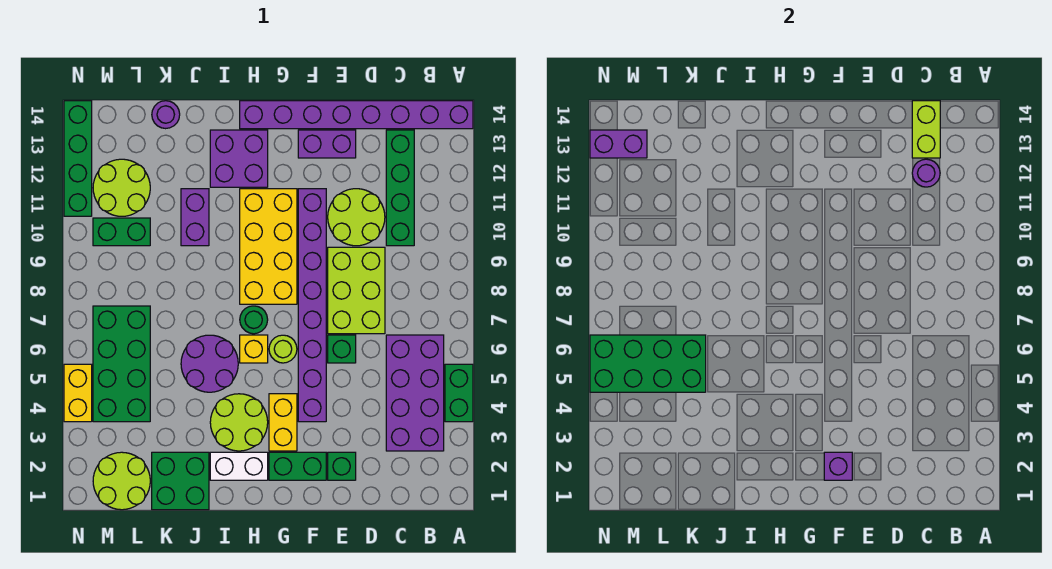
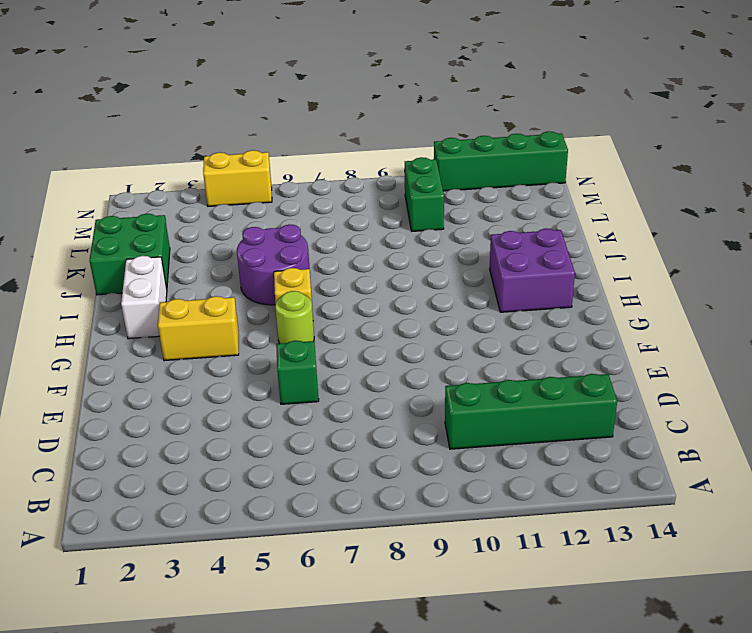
none -> green brick A4:A5 level 1
none -> purple brick A14:H14 level 1
none -> purple brick B3:C6 level 1
none -> lime brick D7:E9 level 1

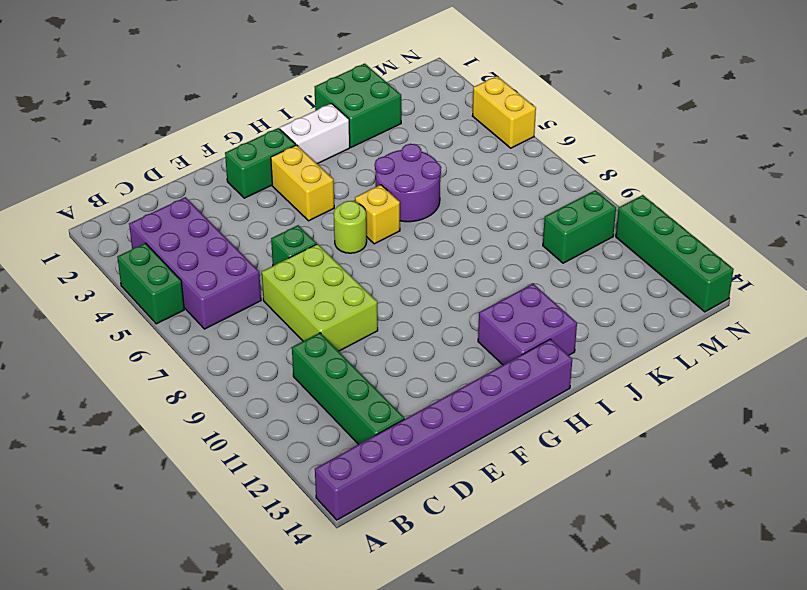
none -> lime round brick D10:E11 level 1
none -> green brick E2 level 1
none -> purple brick E13:F13 level 1
none -> purple brick F4:F11 level 1

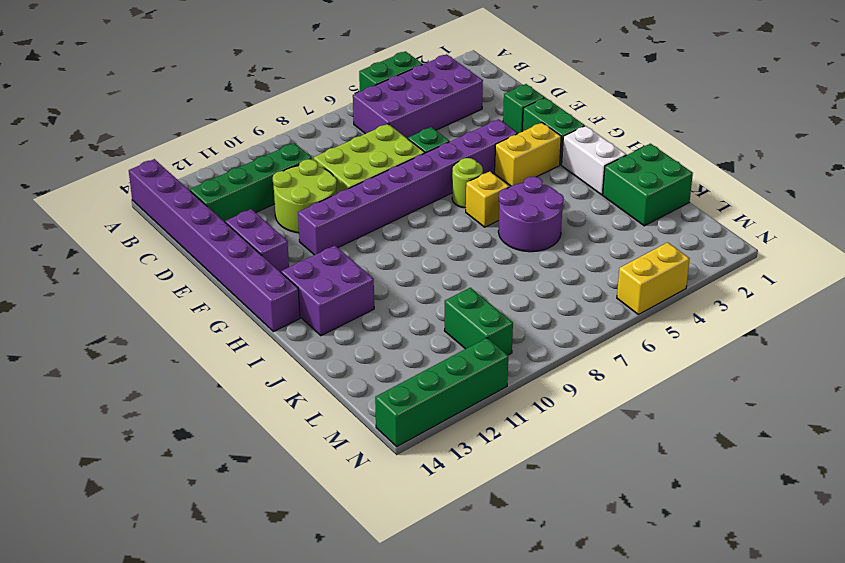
none -> yellow brick G8:H11 level 1
none -> lime round brick H3:I4 level 1
none -> green round brick H7 level 1
none -> purple brick J10:J11 level 1

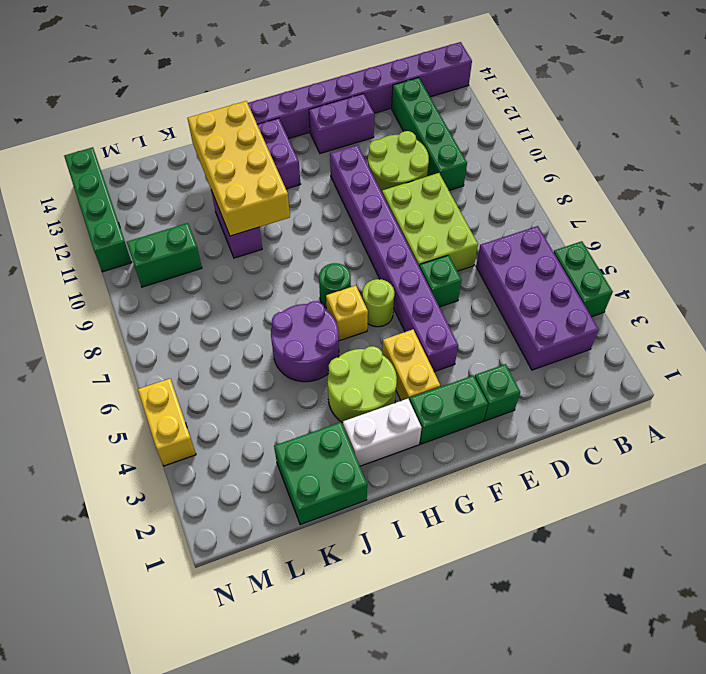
yellow brick I10:J13 level 2 -> yellow brick G8:H11 level 1
none -> purple round brick K14 level 1
none -> lime round brick L1:M2 level 1
none -> green brick L4:M7 level 1
none -> lime round brick L11:M12 level 1

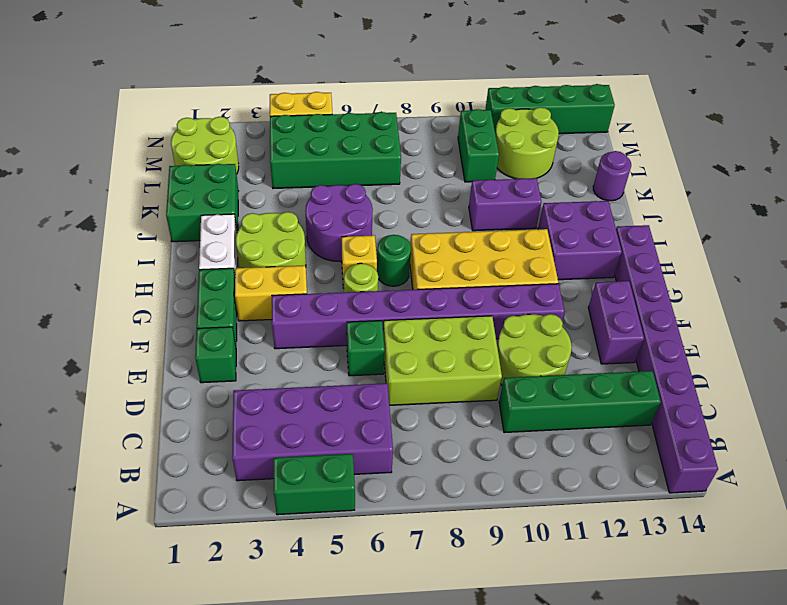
none -> purple round brick C12 level 2
none -> lime brick C13:C14 level 2
none -> purple brick F2 level 2
none -> green brick K5:N6 level 2

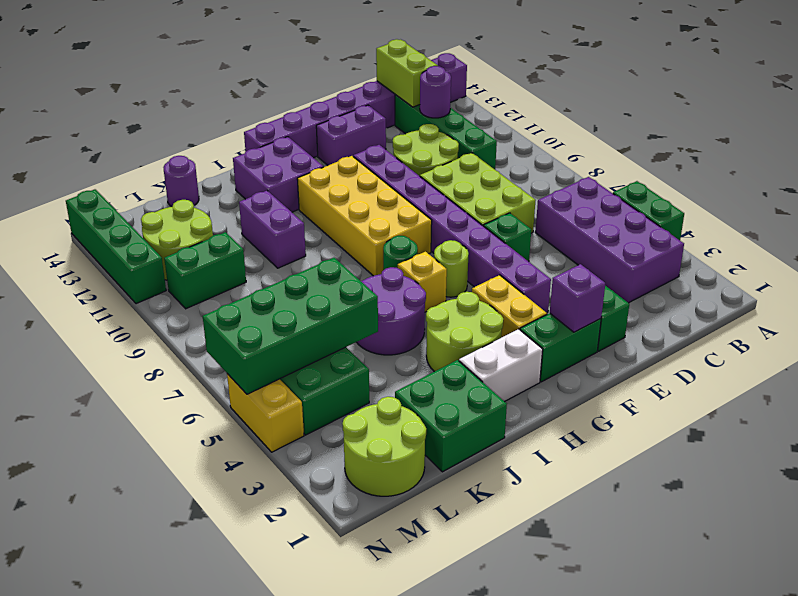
none -> purple brick M13:N13 level 2

